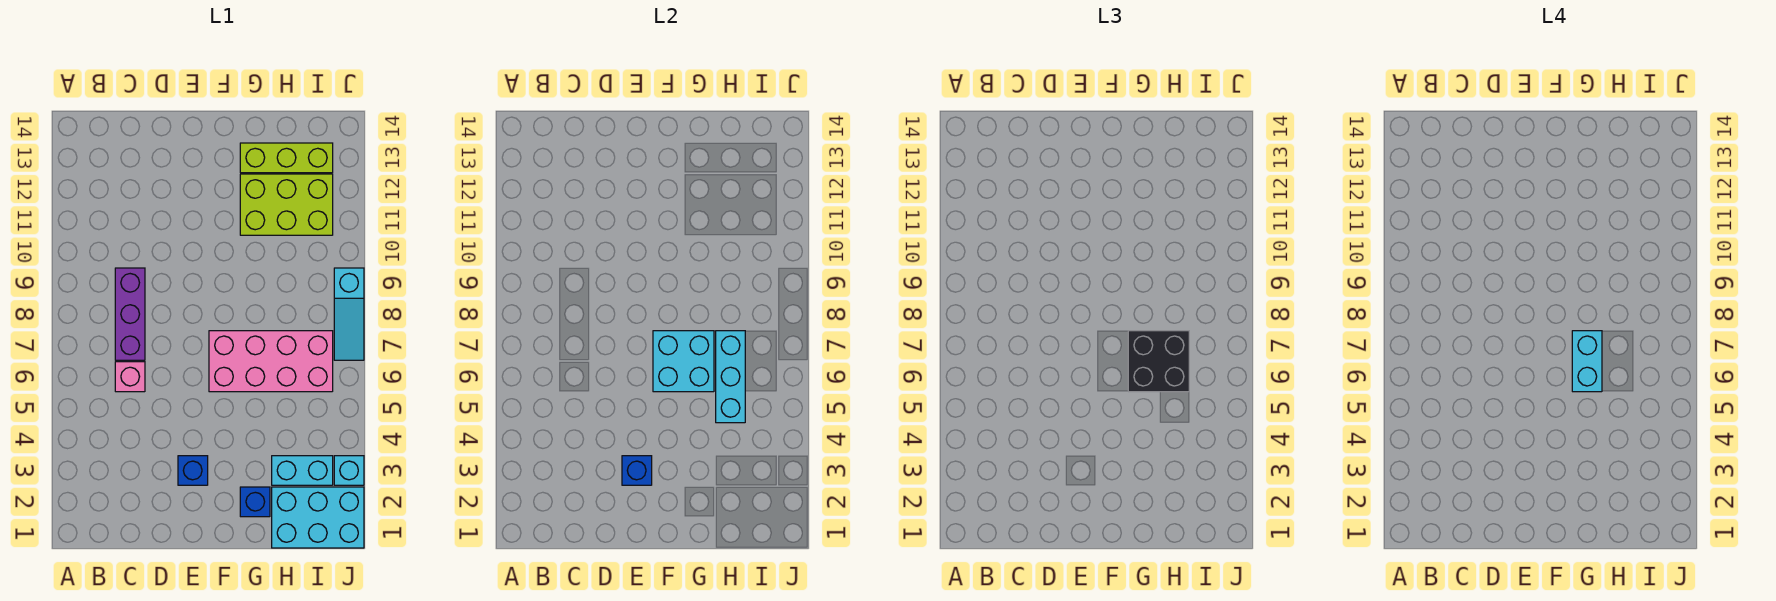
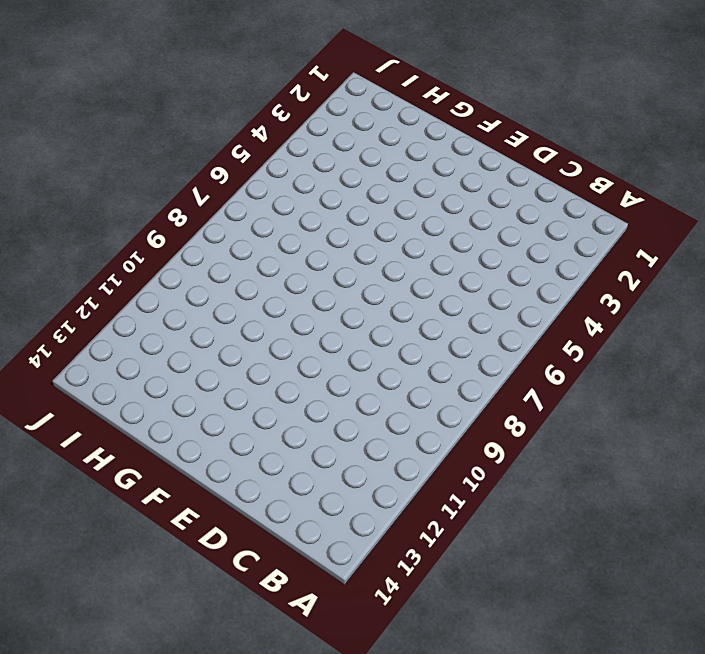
none -> pink brick C6 level 1
none -> purple brick C7:C9 level 1
none -> blue brick E3 level 1

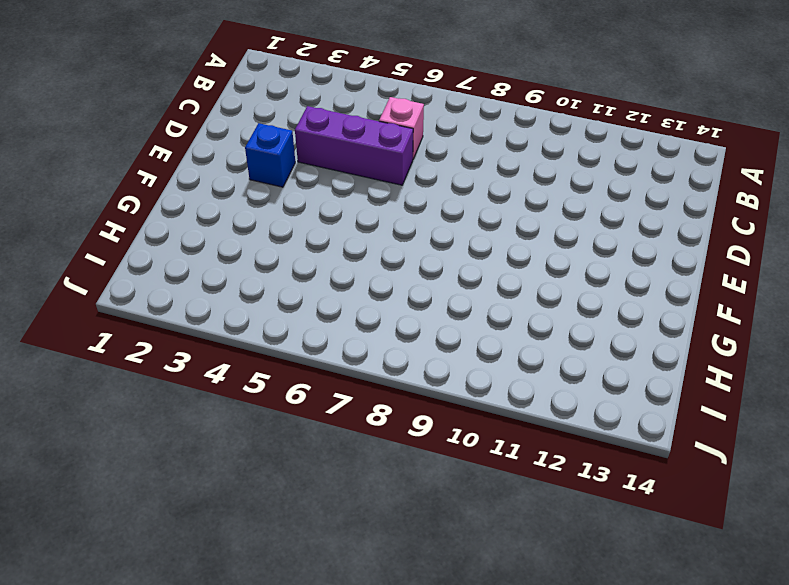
purple brick D4:D6 level 1 -> purple brick C7:C9 level 1
none -> pink brick F6:I7 level 1
none -> blue brick G2 level 1
none -> lime brick G11:I12 level 1

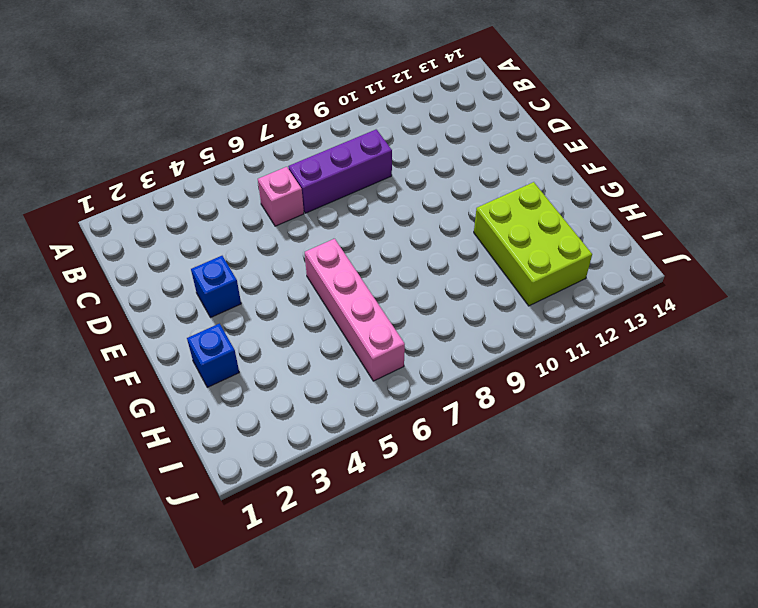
pink brick F6:I6 level 1 -> pink brick F6:I7 level 1
none -> lime brick G13:I13 level 1
none -> cyan brick H1:J2 level 1
none -> cyan brick H3:I3 level 1

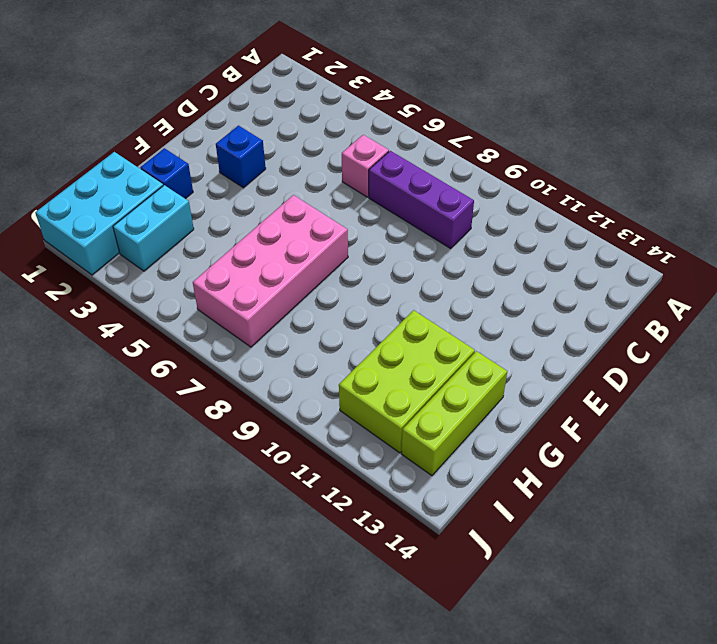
none -> cyan brick J3 level 1
none -> cyan slope J7:J9 level 1 top 9
none -> blue brick E3 level 2

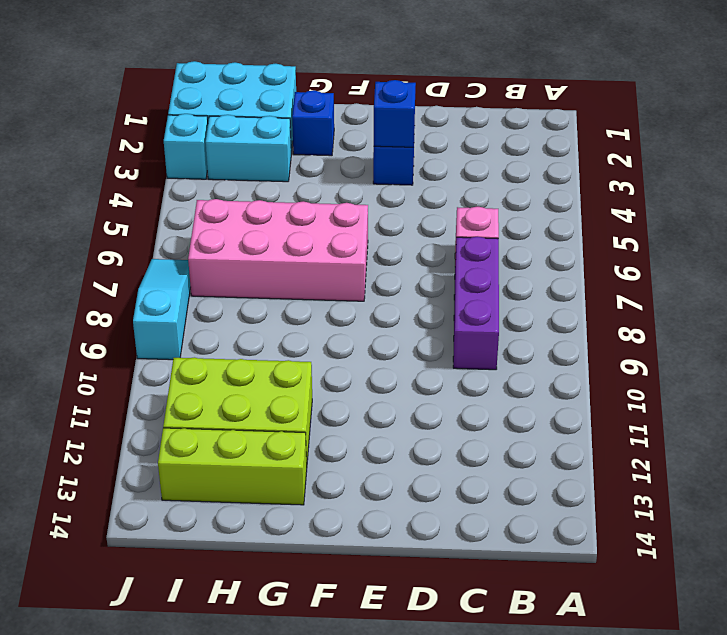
none -> cyan brick F6:G7 level 2
none -> cyan brick H5:H7 level 2
none -> black brick G6:H7 level 3

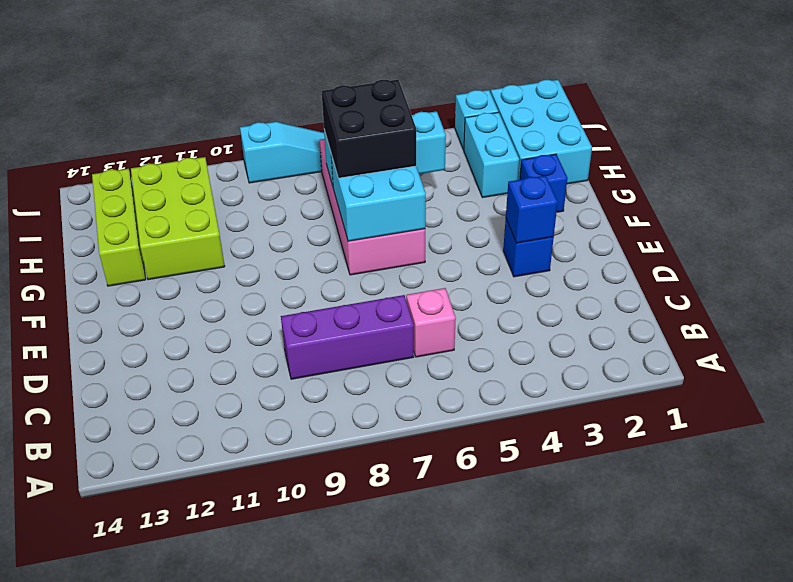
none -> cyan brick G6:G7 level 4

